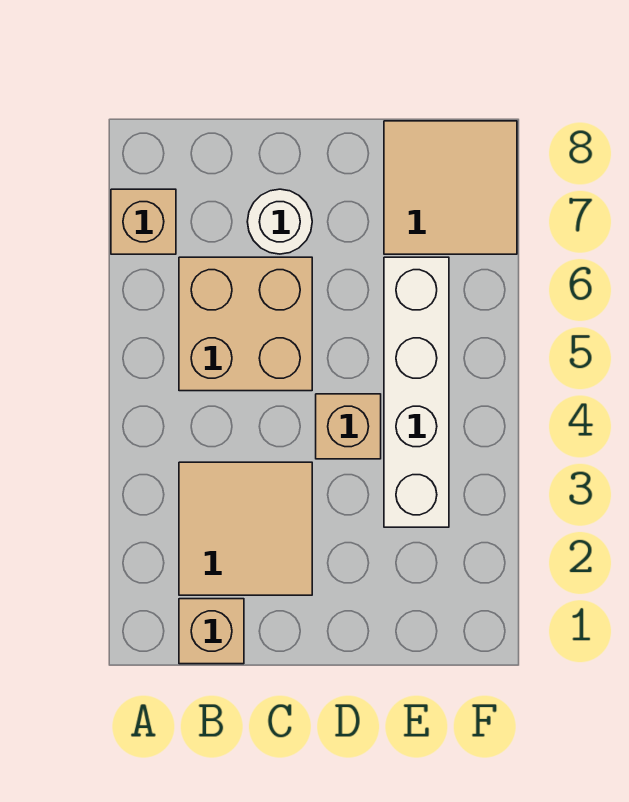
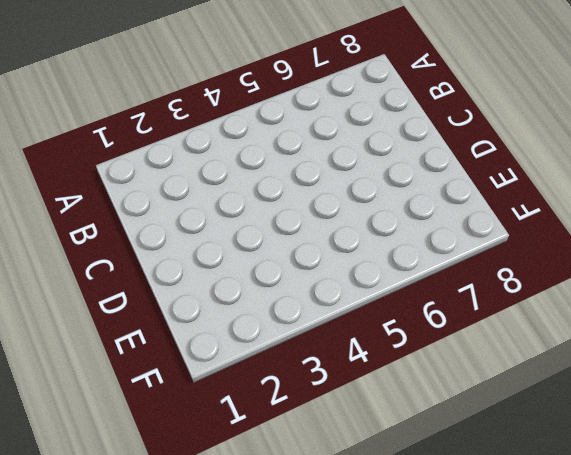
none -> tan brick A7 level 1
none -> tan brick B1 level 1

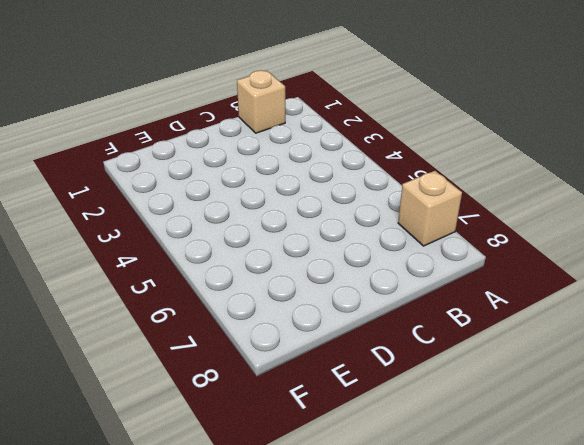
none -> tan tile B2:C3 level 1
none -> tan brick B5:C6 level 1

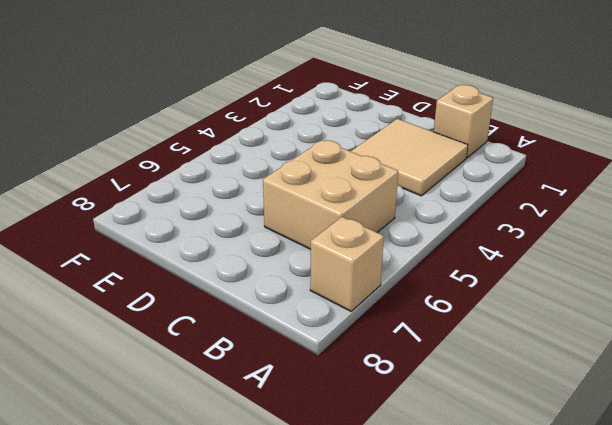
none -> white round brick C7 level 1
none -> tan brick D4 level 1

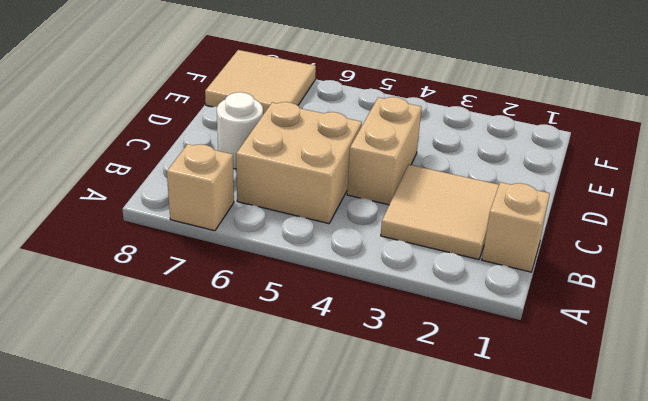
tan brick C4:D4 level 1 -> tan brick D4 level 1
none -> white brick E3:E6 level 1

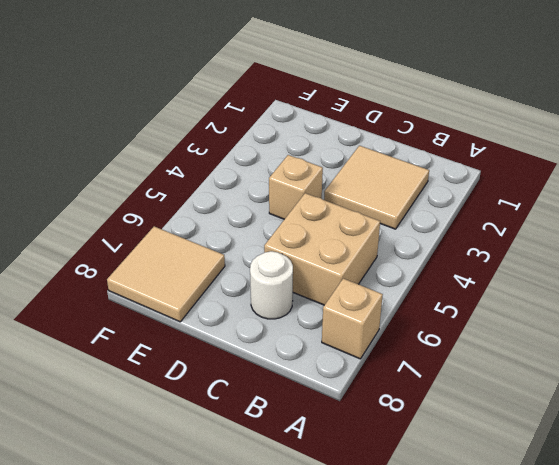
none -> tan brick B1 level 1
none -> white brick E3:E6 level 1

